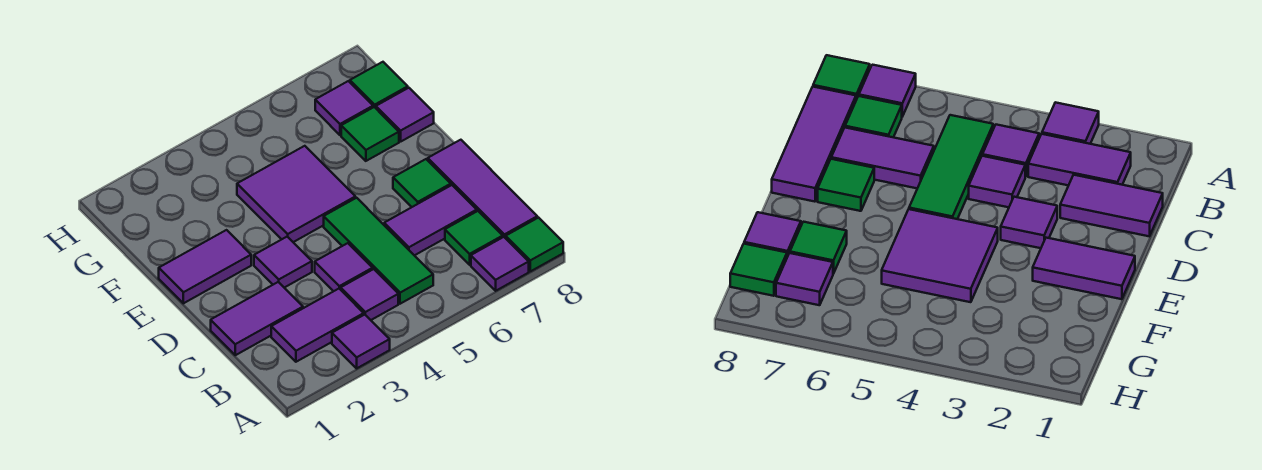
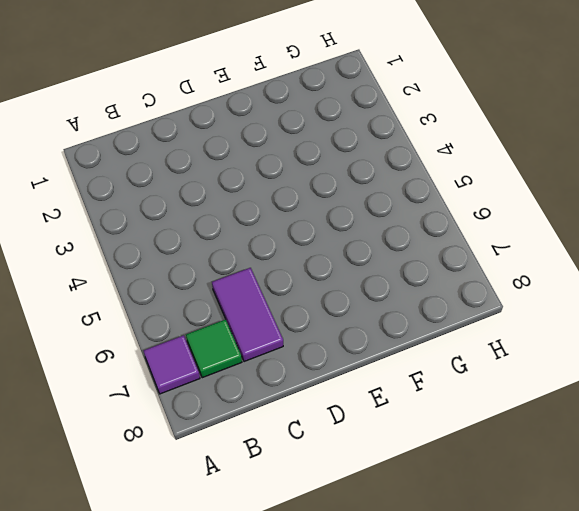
none -> purple tile A3 level 1
none -> green tile A8 level 1
none -> purple tile B2:B3 level 1

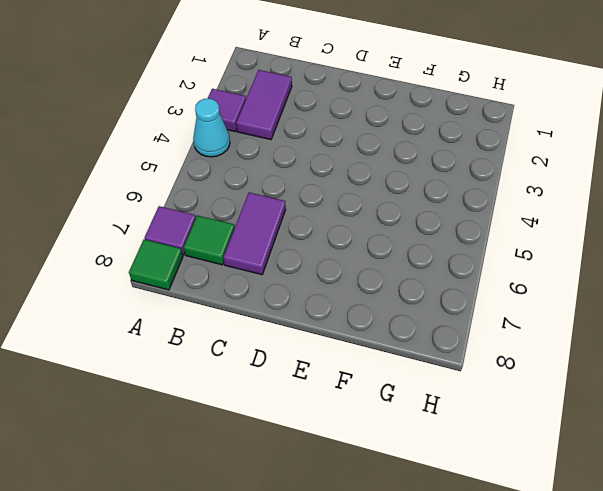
cyan cone A4 level 1 -> none
none -> purple tile B4 level 1
none -> green tile B5:D5 level 1
none -> purple tile B8:D8 level 1

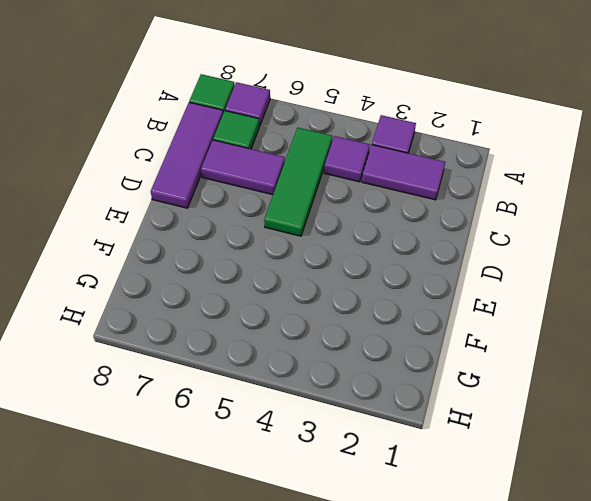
none -> purple tile C1:C2 level 1
none -> purple tile C4 level 1
none -> purple tile D3 level 1

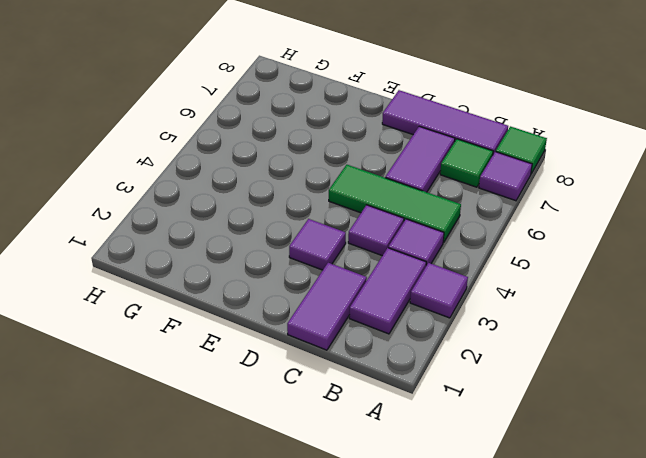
none -> green tile D7 level 1
none -> purple tile E1:E2 level 1
none -> purple tile E4:F5 level 1

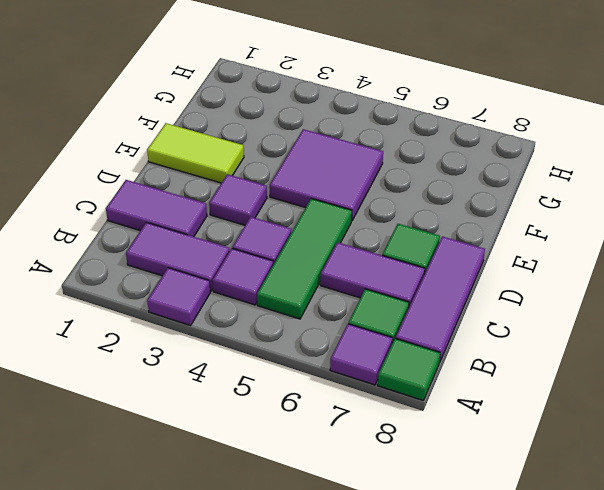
lime tile E1:E2 level 1 -> purple tile E1:E2 level 1
none -> green tile F7 level 1
none -> purple tile F8 level 1
none -> purple tile G7 level 1

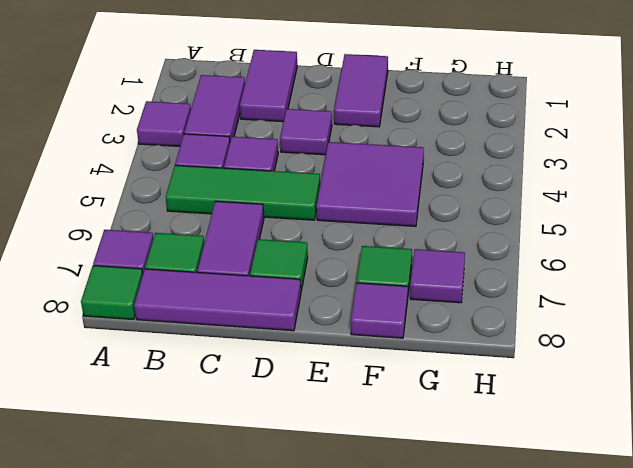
none -> green tile G8 level 1

